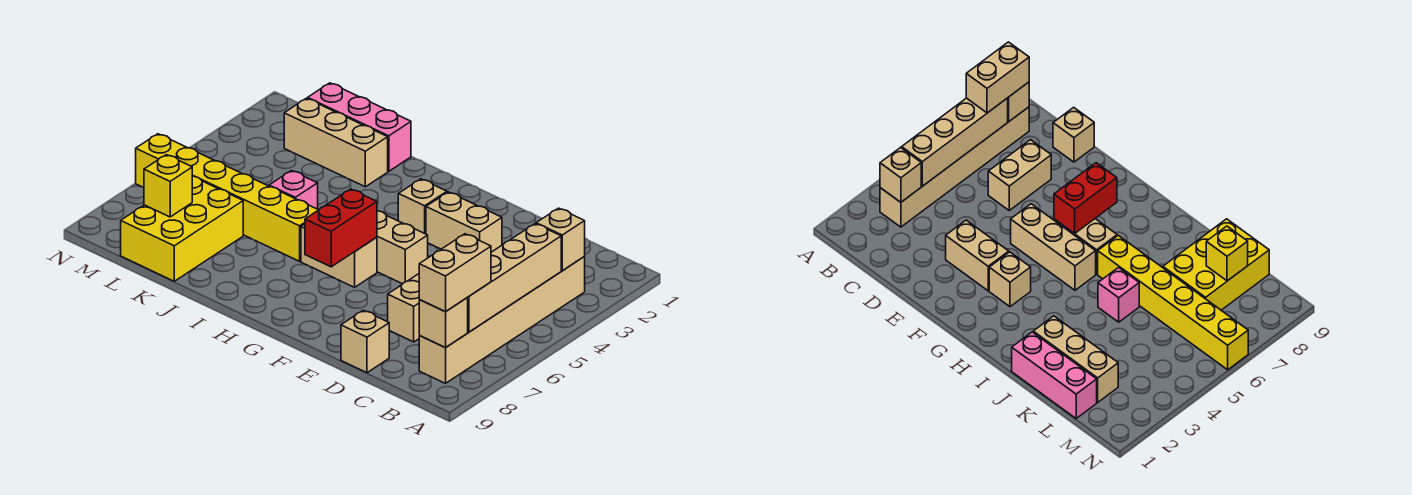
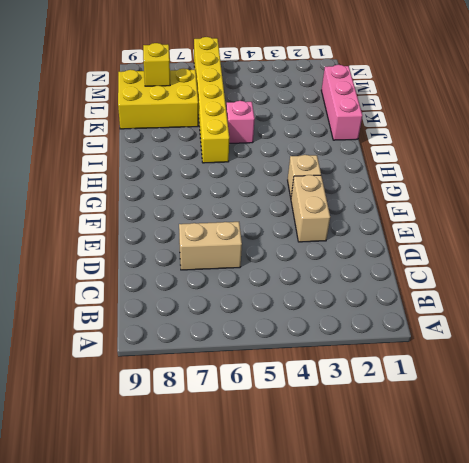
none -> tan brick B3:B8 level 1
none -> tan brick D9 level 1
none -> tan brick F5:H5 level 1

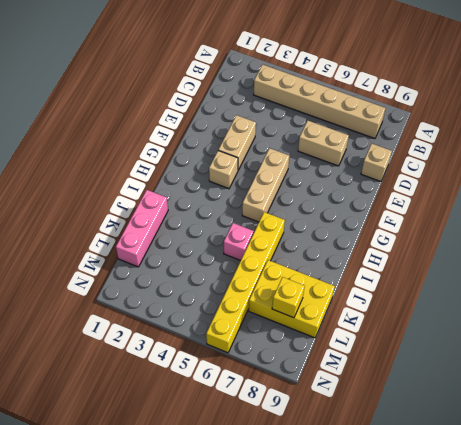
none -> tan brick G6:H6 level 1
none -> tan brick J2:L2 level 1
none -> tan brick B3 level 2

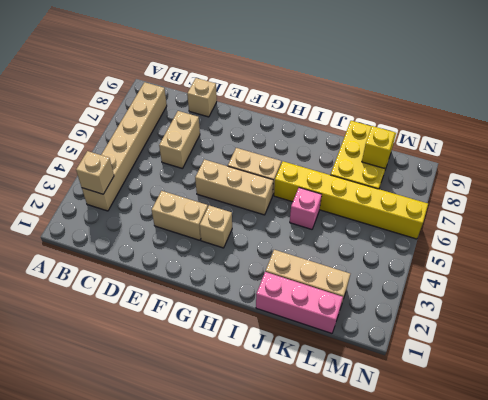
none -> tan brick B4:B7 level 2
none -> tan brick B8 level 2
none -> red brick G6:G7 level 2

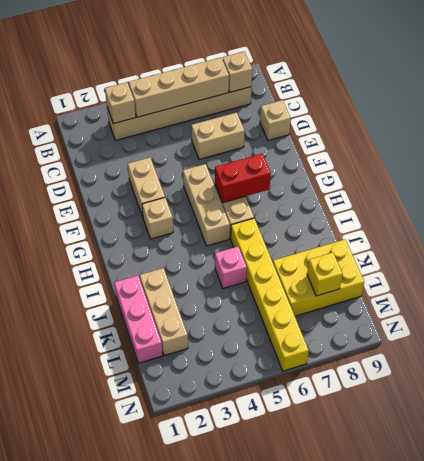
none -> tan brick B7:B8 level 3

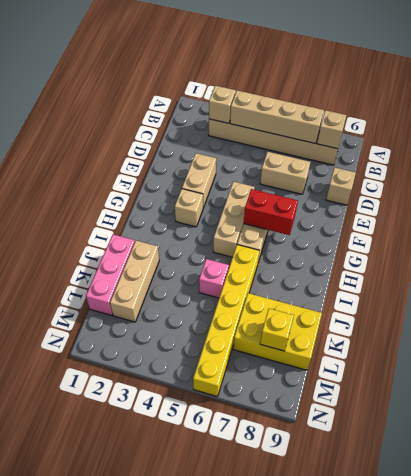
none -> tan brick B7:B8 level 3

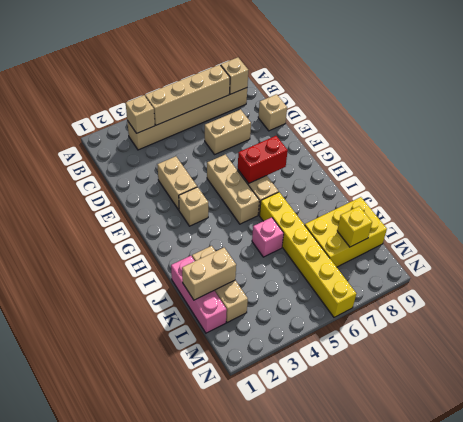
tan brick K1:K2 level 2 -> tan brick B7:B8 level 3

